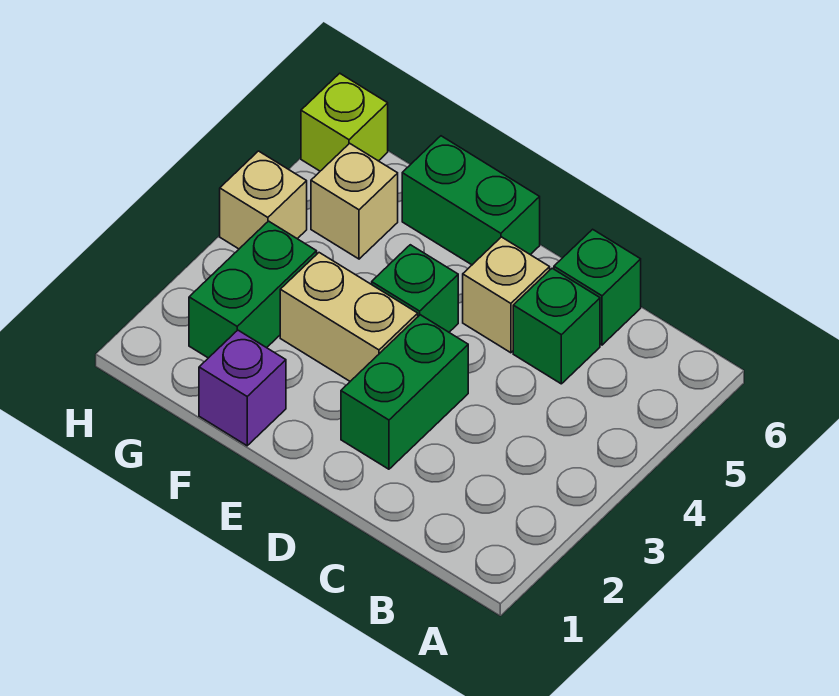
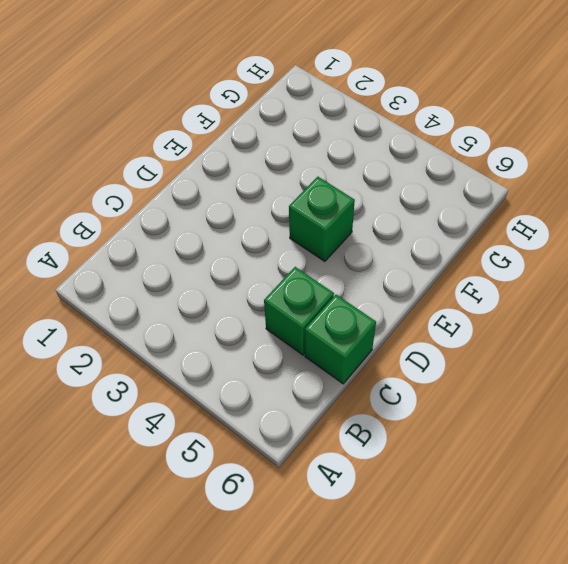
none -> green brick D2:D3 level 1
none -> tan brick D5 level 1
none -> tan brick E3:F3 level 1

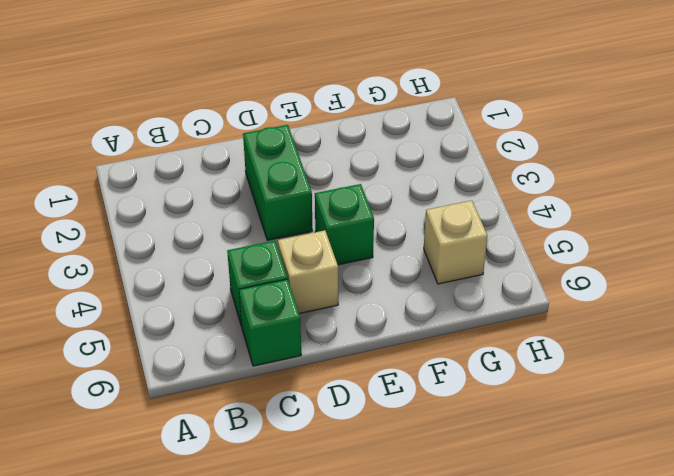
none -> tan brick E3:F3 level 1
none -> green brick E6:F6 level 1
none -> purple brick F1 level 1

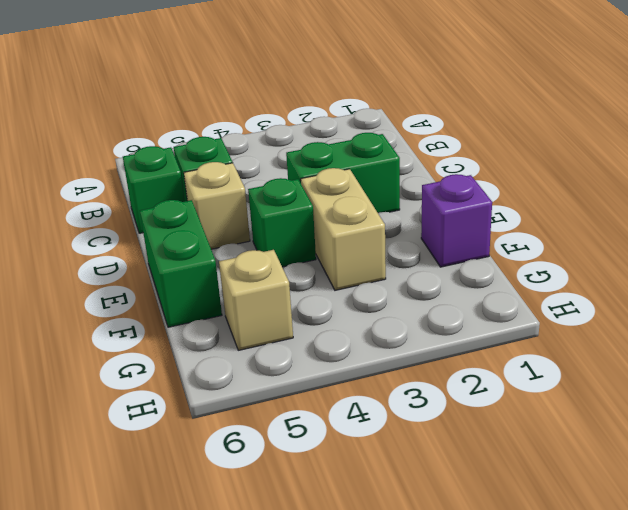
none -> green brick G2:G3 level 1
none -> tan brick H4 level 1
none -> lime brick H6 level 1

